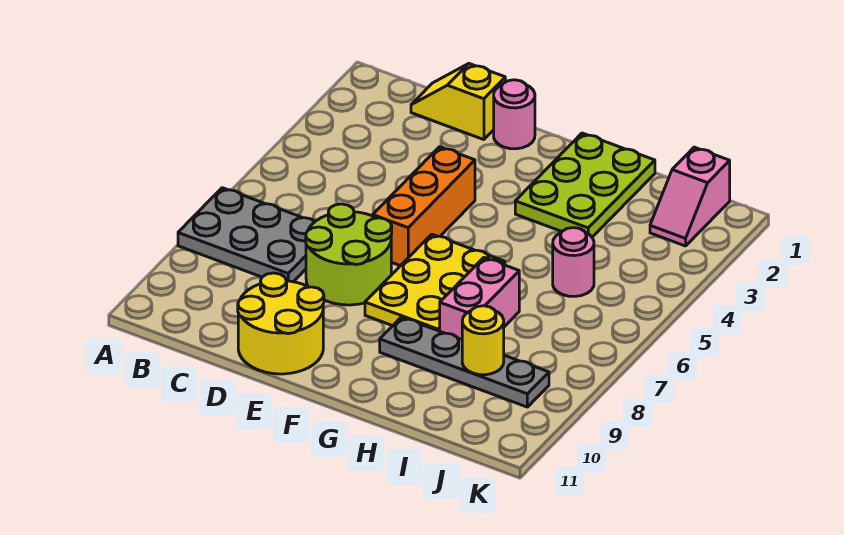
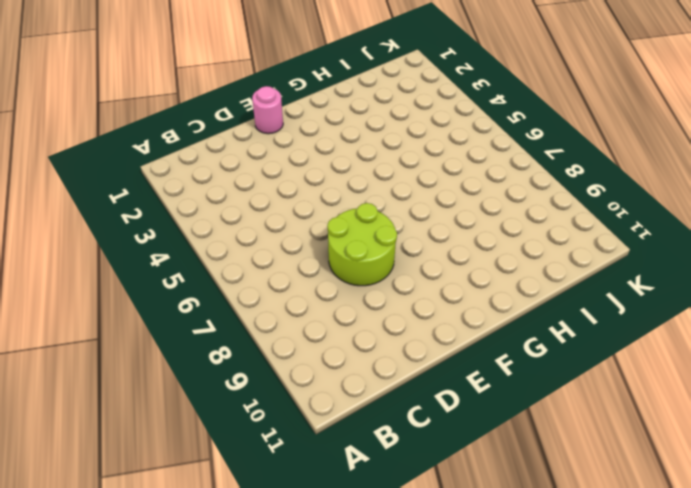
none -> grey plate A7:C8 level 1
none -> yellow slope C1:D1 level 1 top D
none -> yellow round brick D10:E11 level 1

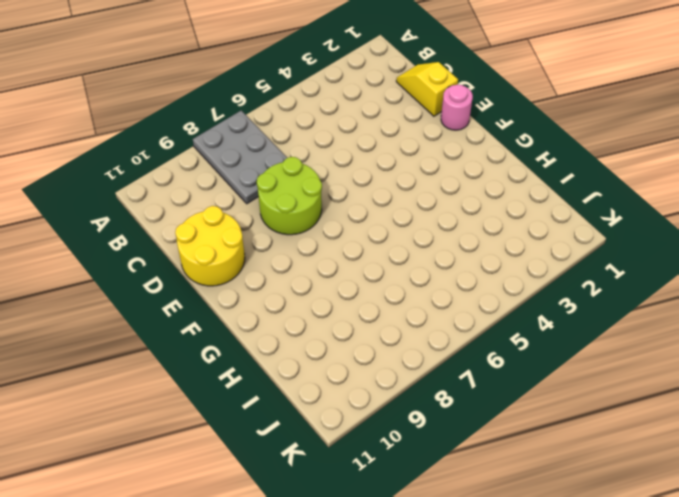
none -> orange brick E4:E6 level 1
none -> yellow plate F6:G8 level 1
none -> lime plate G1:H3 level 1

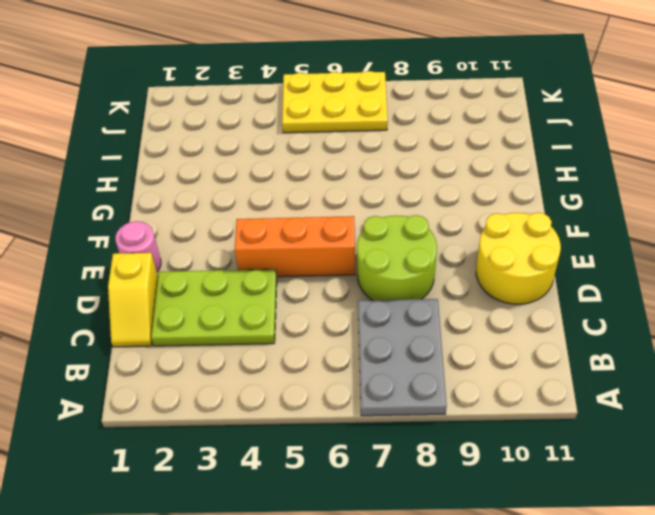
lime plate C2:D4 level 1 -> lime plate G1:H3 level 1
yellow plate J5:K7 level 1 -> yellow plate F6:G8 level 1
none -> grey plate G9:J9 level 1
none -> pink brick H7:H8 level 1
none -> pink round brick I5 level 1

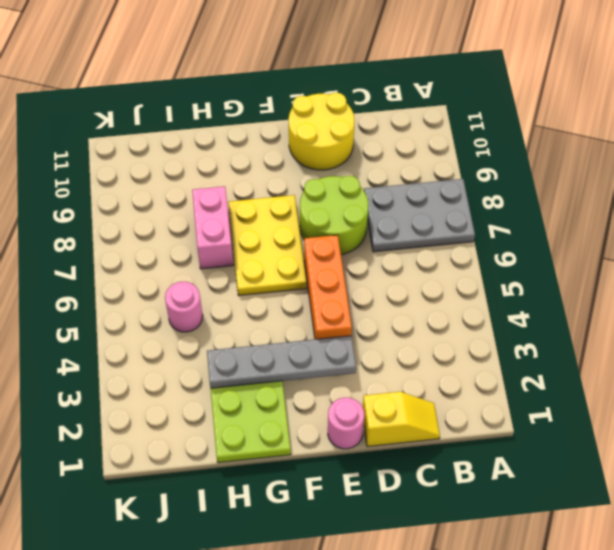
grey plate E3:H3 level 2 -> grey plate G9:J9 level 1
none -> pink slope J1:J2 level 1 top 1
none -> yellow round brick I9 level 2

